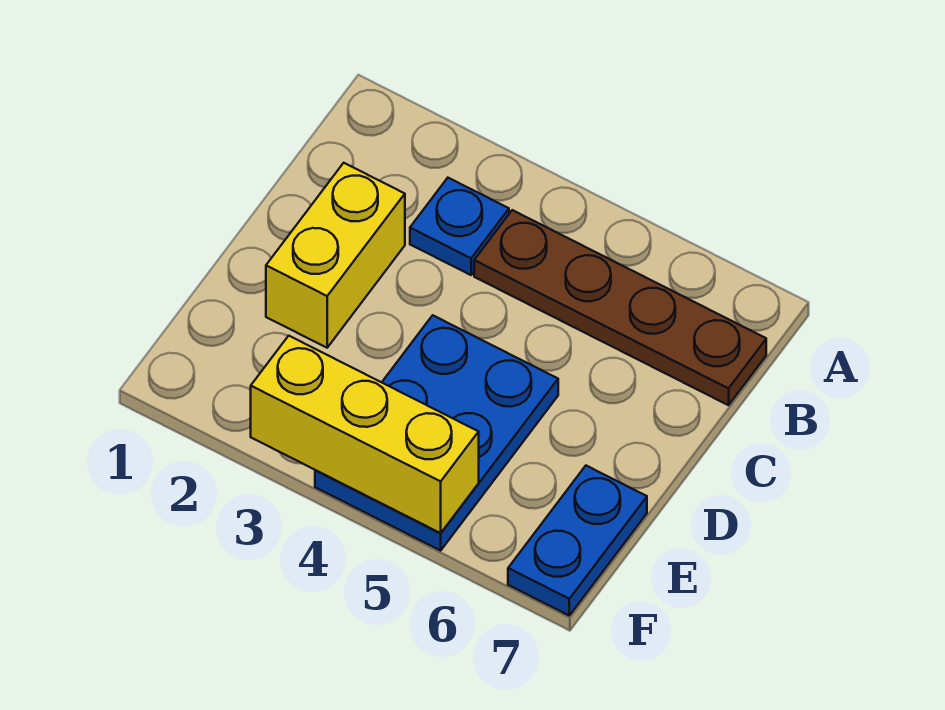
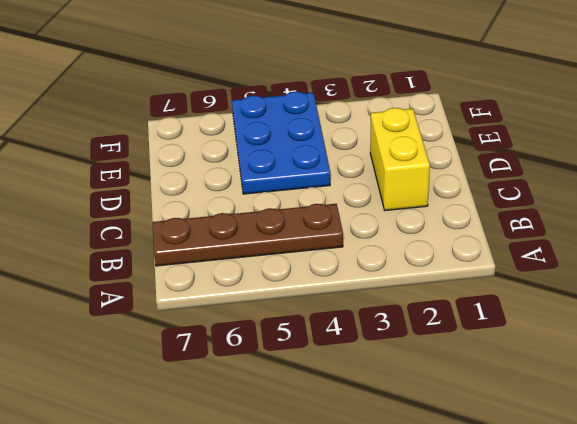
none -> blue plate B3 level 1
none -> blue plate E7:F7 level 1

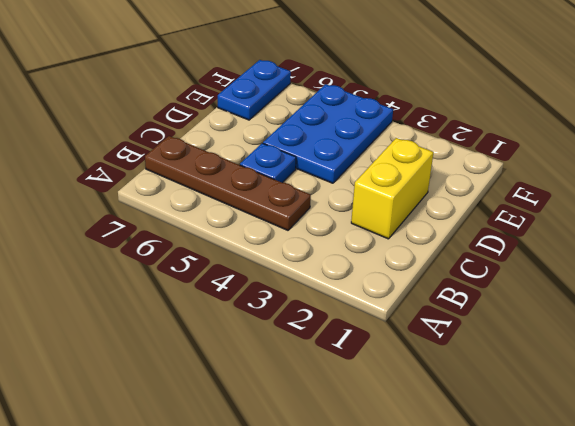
blue plate C5 level 1 -> blue plate B3 level 1
none -> yellow brick F3:F5 level 2

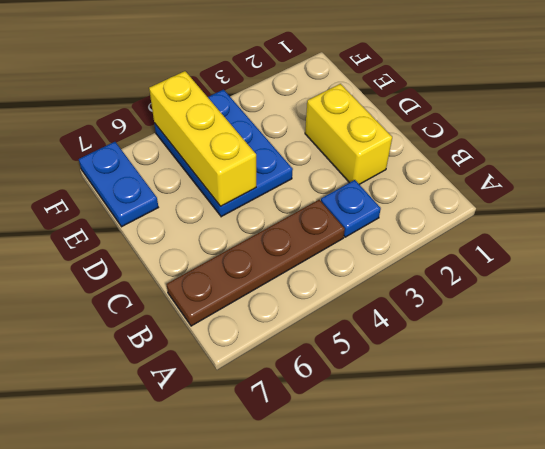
yellow brick D5:F5 level 2 -> yellow brick F3:F5 level 2

